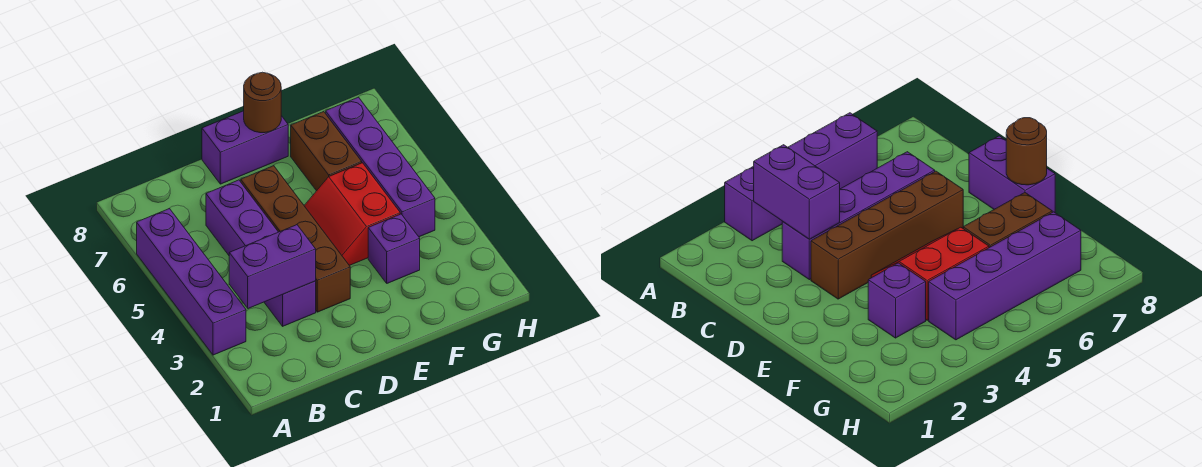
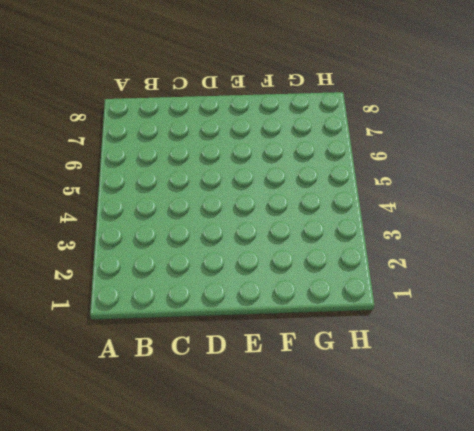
none -> purple brick A3:A6 level 1
none -> purple brick C3:C6 level 1

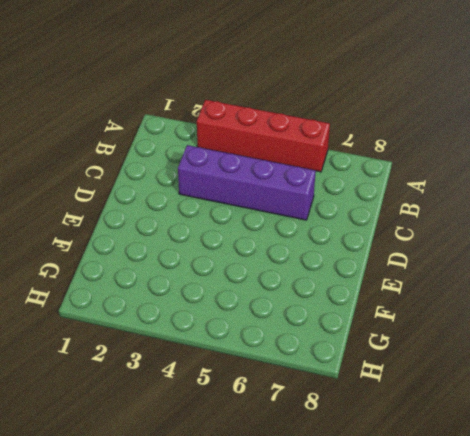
red brick A3:A6 level 1 -> purple brick A3:A6 level 1
none -> brown brick D3:D6 level 1
none -> purple brick D8:E8 level 1

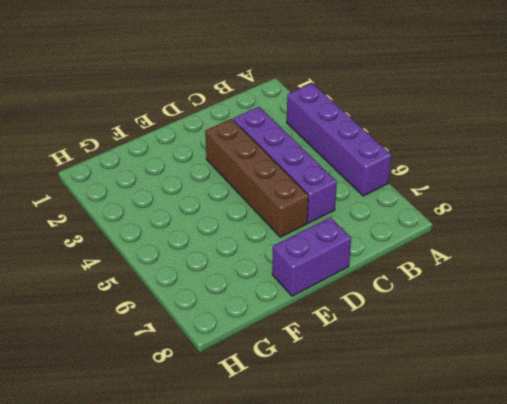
none -> red slope E4:F5 level 1 top F
none -> purple brick F3 level 1

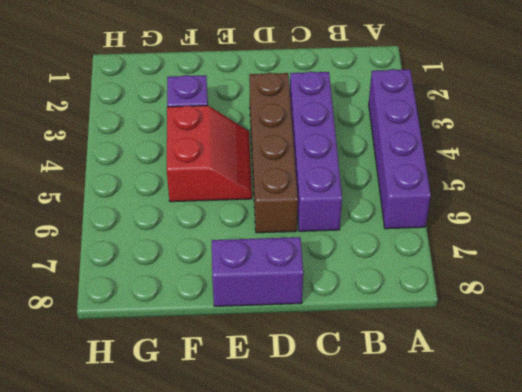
none -> brown brick F6:F7 level 1
none -> purple brick G4:G7 level 1

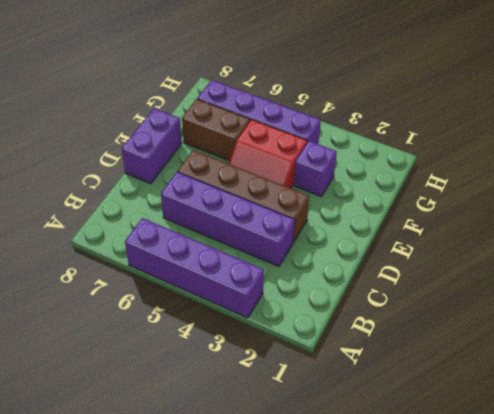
none -> purple brick B3:C3 level 2
none -> brown round brick E8 level 2

